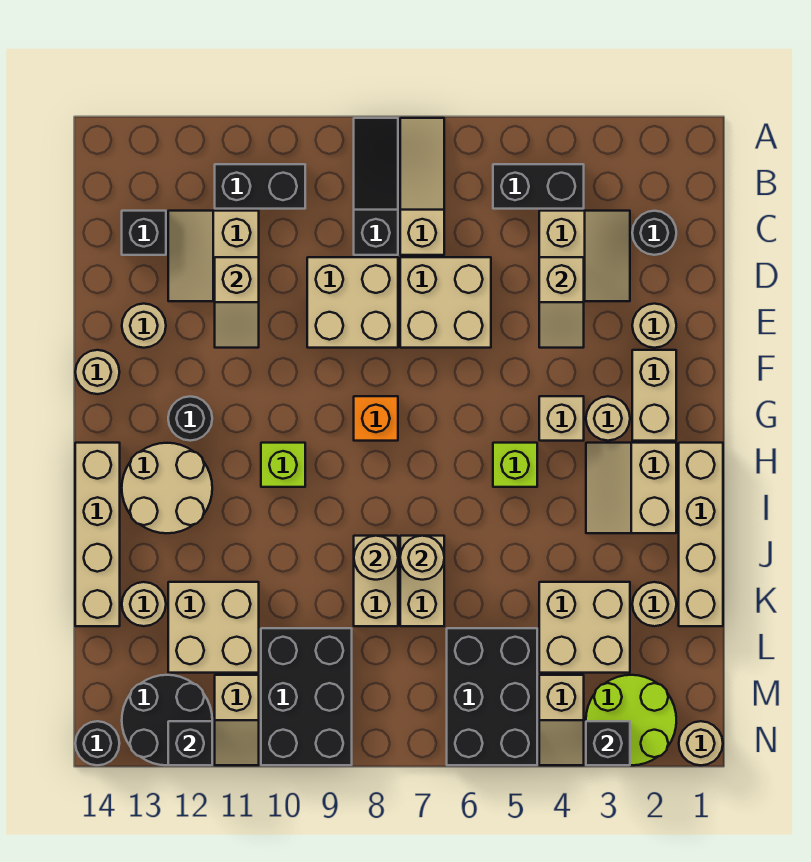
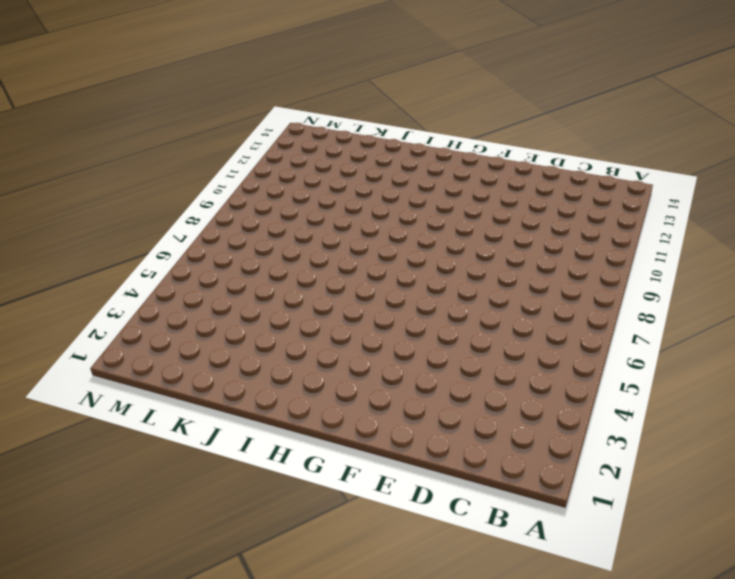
none -> tan slope A7:C7 level 1 top C
none -> black slope A8:C8 level 1 top C
none -> black brick B4:B5 level 1
none -> black brick B10:B11 level 1

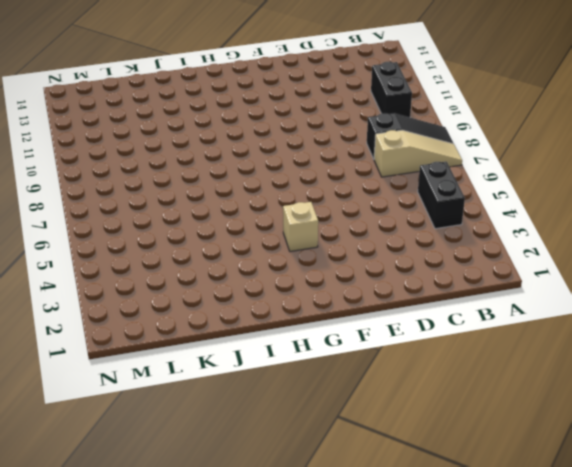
none -> black round brick C2 level 1
none -> tan slope C3:D4 level 1 top 4
none -> tan slope C11:D12 level 1 top 11
none -> black brick C13 level 1

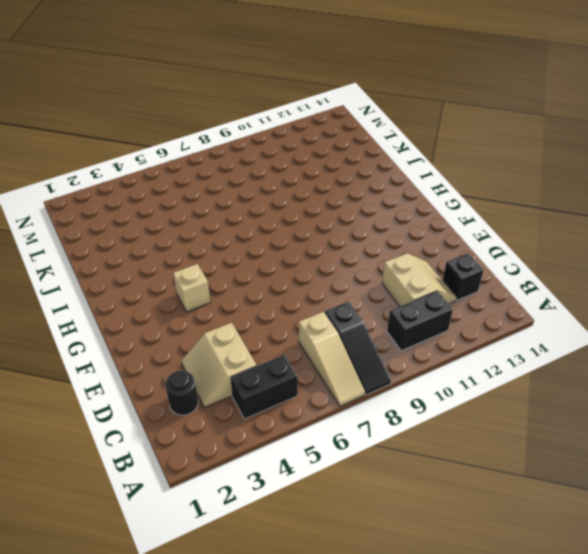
none -> tan brick D6:E7 level 1
none -> tan brick D8:E9 level 1
none -> tan round brick E2 level 1
none -> tan round brick E13 level 1

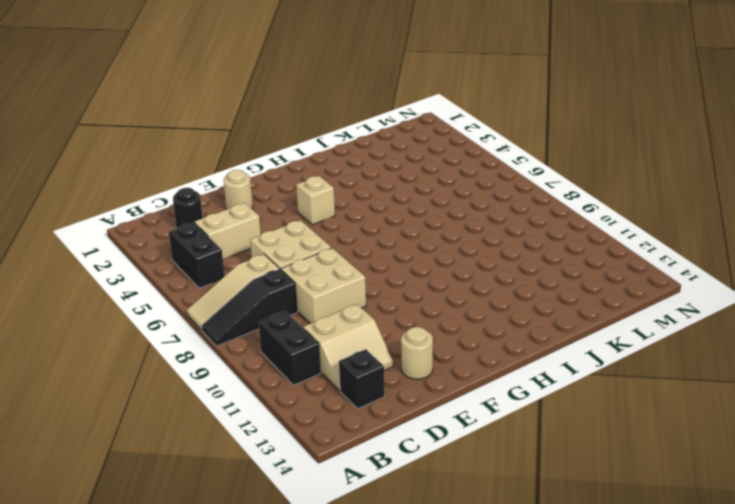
none -> tan brick F2:G2 level 1
none -> tan round brick F14 level 1
none -> tan round brick G3 level 1
none -> orange brick G8 level 1

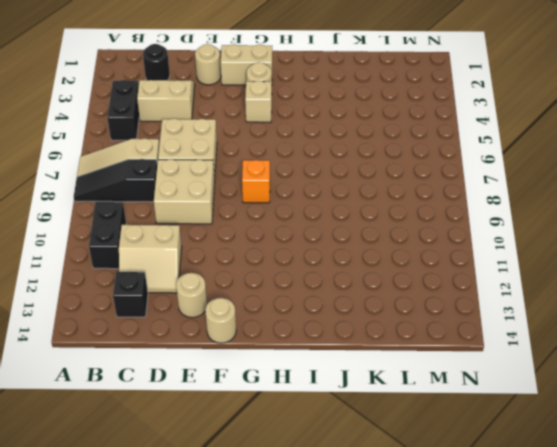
none -> black round brick G12 level 1
none -> tan brick H1:K1 level 1
none -> tan slope H2:I3 level 1 top 2
none -> lime brick H5 level 1

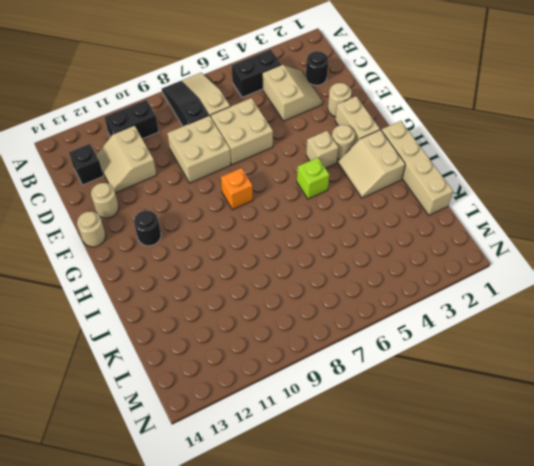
none -> lime brick H10 level 1
none -> tan round brick H12:I13 level 1
none -> tan brick H14:K14 level 1
none -> tan brick J7:K7 level 1

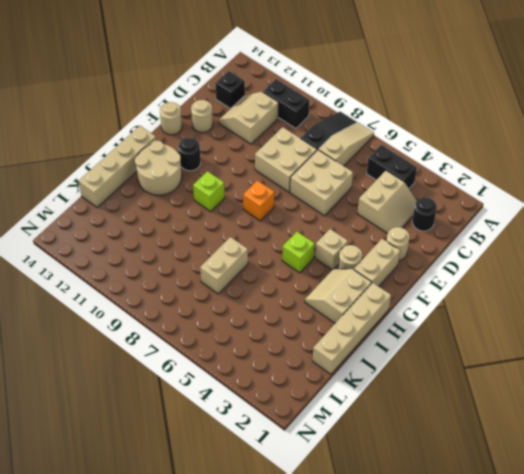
none -> tan brick J8:K8 level 1
none -> tan round brick K2 level 1
none -> tan brick K3:L4 level 1
none -> tan brick K11:L12 level 1

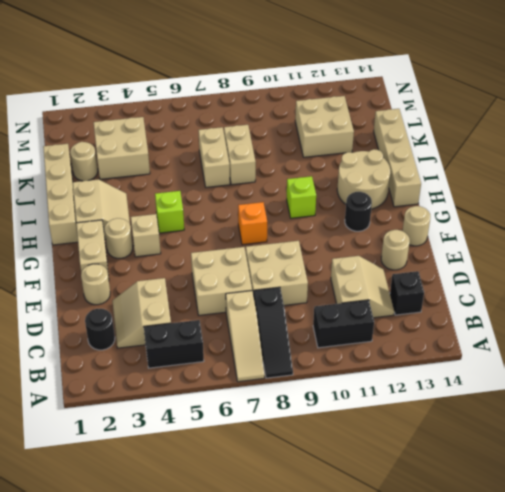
none -> tan round brick K13 level 1
none -> black brick L5:N6 level 1
none -> black brick L9:N10 level 1
none -> lime round brick M2:N3 level 1

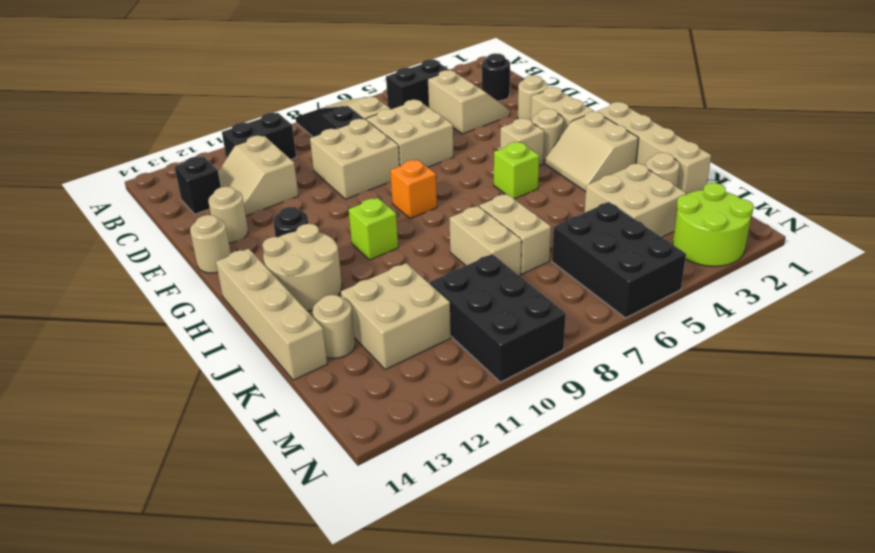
none -> tan slope M4:N4 level 1 top M
none -> tan slope M11:N11 level 1 top M
none -> black round brick M12:N13 level 1
none -> tan round brick N1 level 1

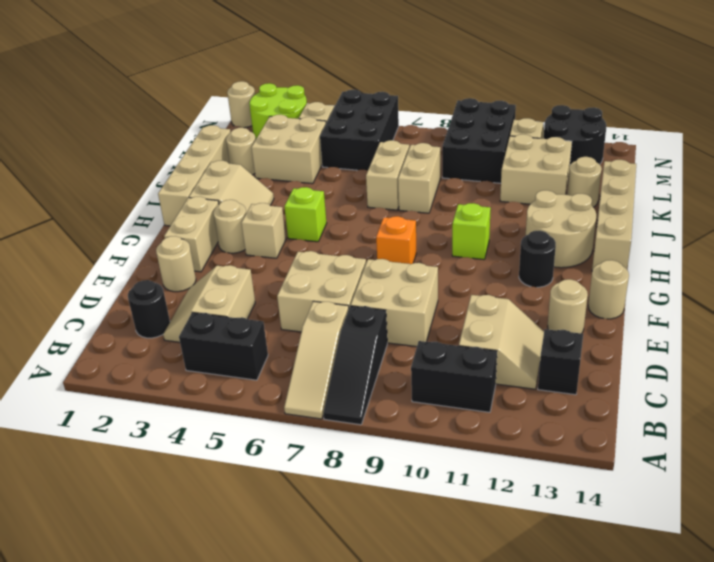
none -> black round brick N14 level 1
none -> tan slope D4:E4 level 2 top D
none -> tan slope D11:E11 level 2 top D
none -> tan round brick J7 level 2

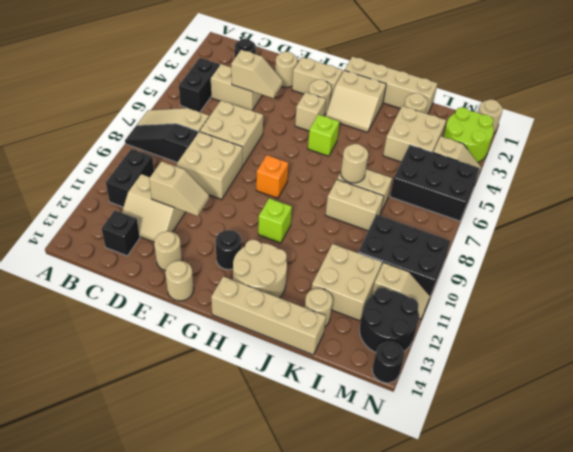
none -> tan round brick J8 level 2
none -> black brick N3 level 2
none -> black brick N12 level 2

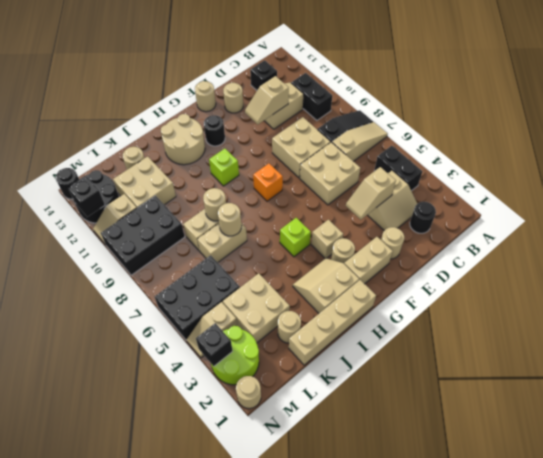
none -> tan brick H14:K14 level 1

